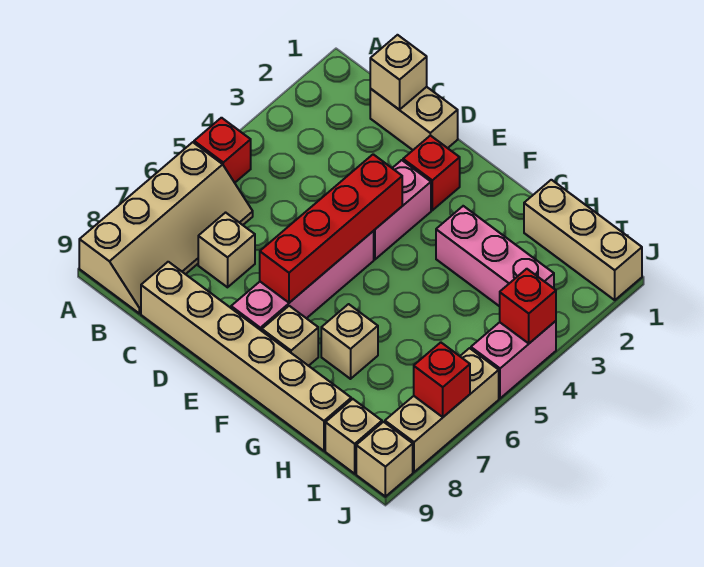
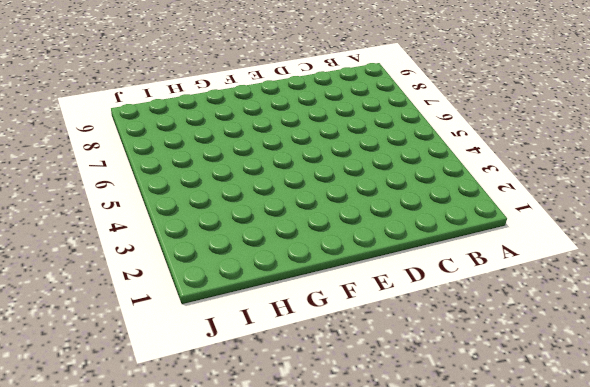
none -> red brick A5 level 1
none -> tan slope A6:B9 level 1 top A
none -> tan brick C1:D1 level 1

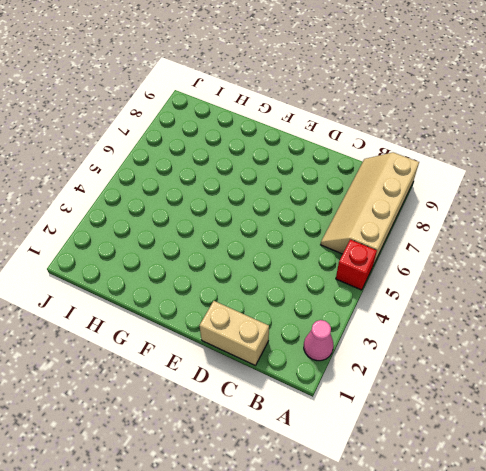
pink cone A2 level 1 -> none
none -> tan brick C7 level 1
none -> tan brick C9:H9 level 1
none -> red brick E2 level 1

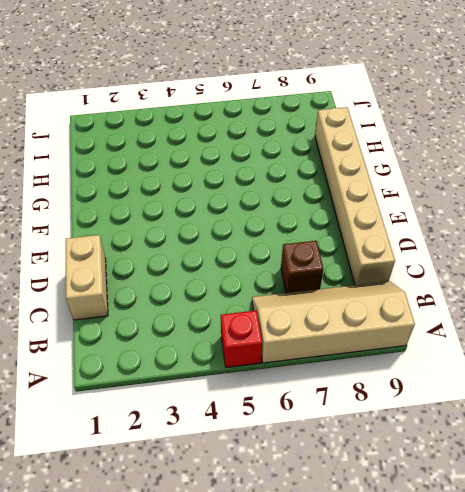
brown brick C7 level 1 -> tan brick C7 level 1
none -> red brick E2 level 1
none -> pink brick E3:E4 level 1
none -> pink brick E5:E8 level 1

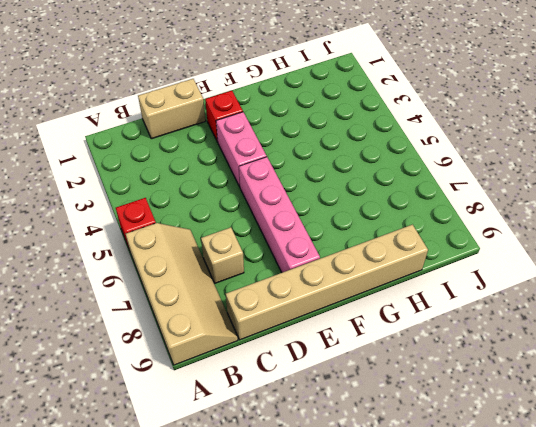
none -> tan brick F8 level 1
none -> pink brick G3:I3 level 1
none -> tan brick G7 level 1

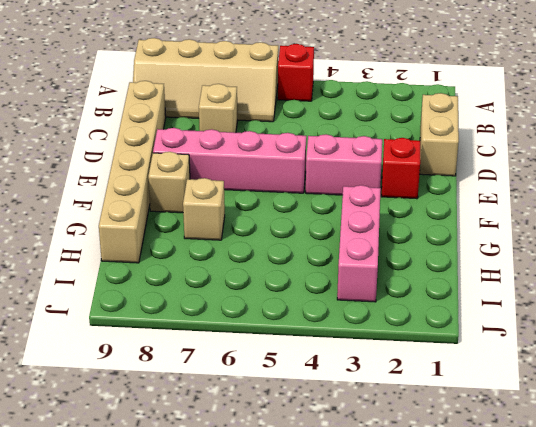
none -> tan brick H1:J1 level 1
none -> tan brick I9 level 1
none -> pink brick J4:J5 level 1

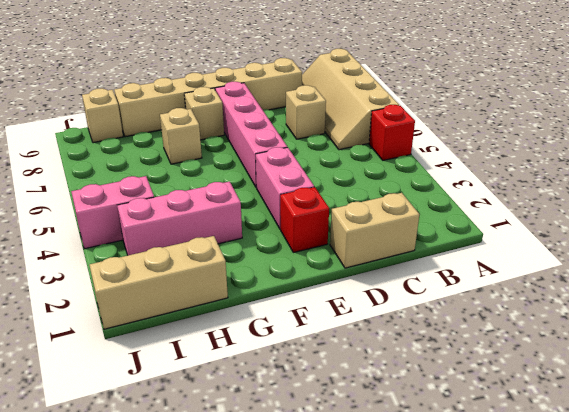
pink brick I4:J4 level 1 -> pink brick J4:J5 level 1
none -> tan brick J6:J8 level 1
none -> tan brick J9 level 1
none -> tan brick C1 level 2

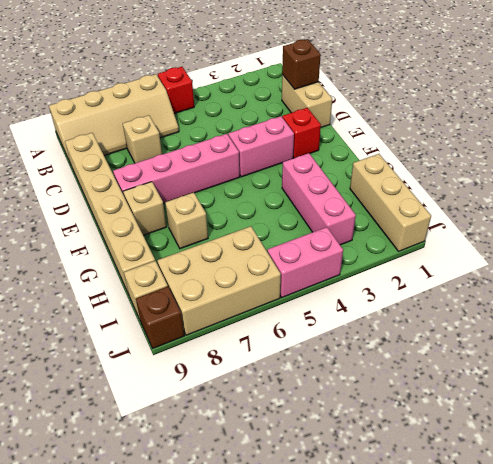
brown brick C1 level 2 -> tan brick C1 level 2
tan brick I6:J8 level 1 -> tan brick J6:J8 level 1
brown brick J9 level 1 -> tan brick J9 level 1
none -> red brick E4:E7 level 2
none -> red brick J4 level 2
none -> red brick J7 level 2

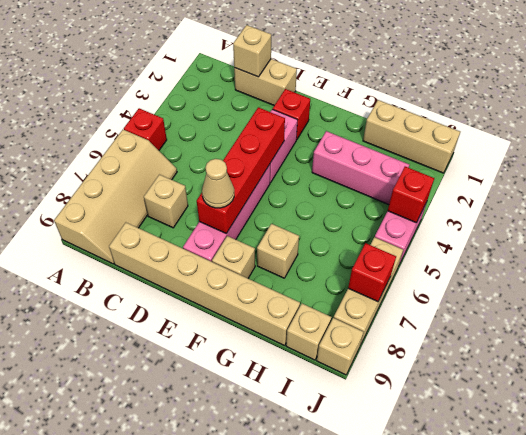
tan cone E7 level 3 -> none

